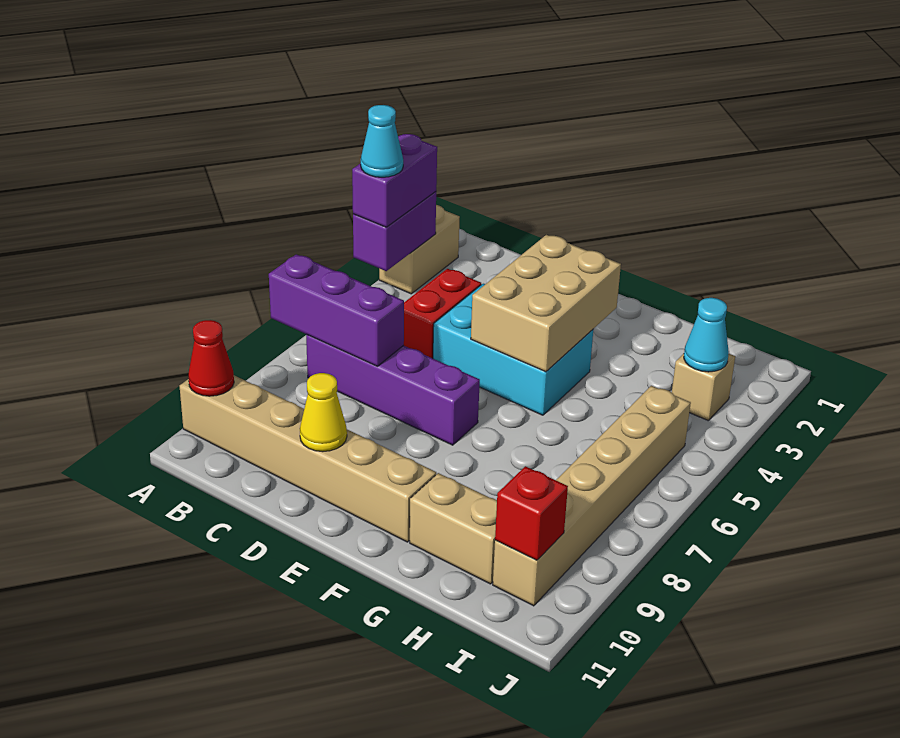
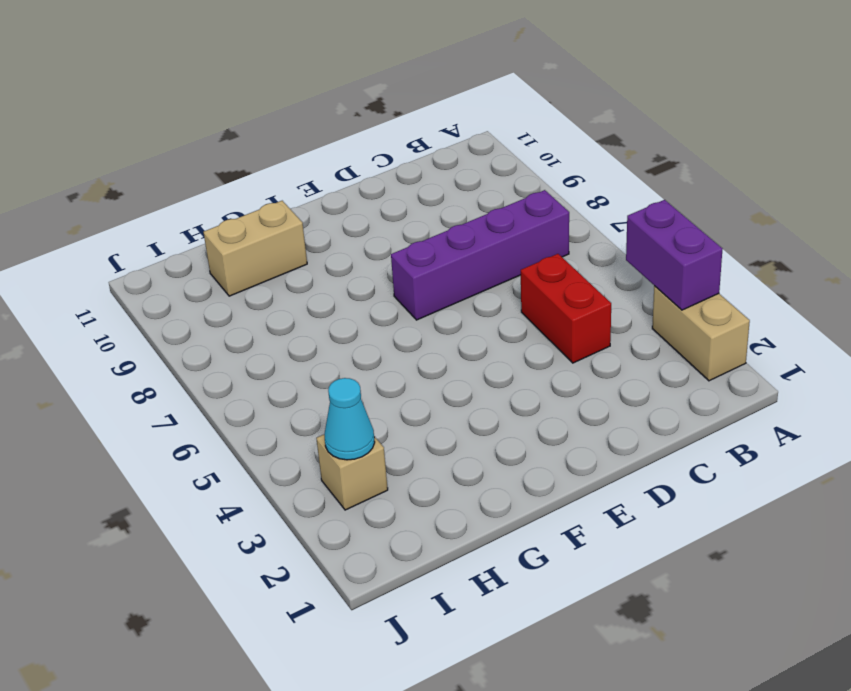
none -> tan brick A10:F10 level 1
none -> cyan brick D4:F5 level 1
none -> tan brick I5:I10 level 1

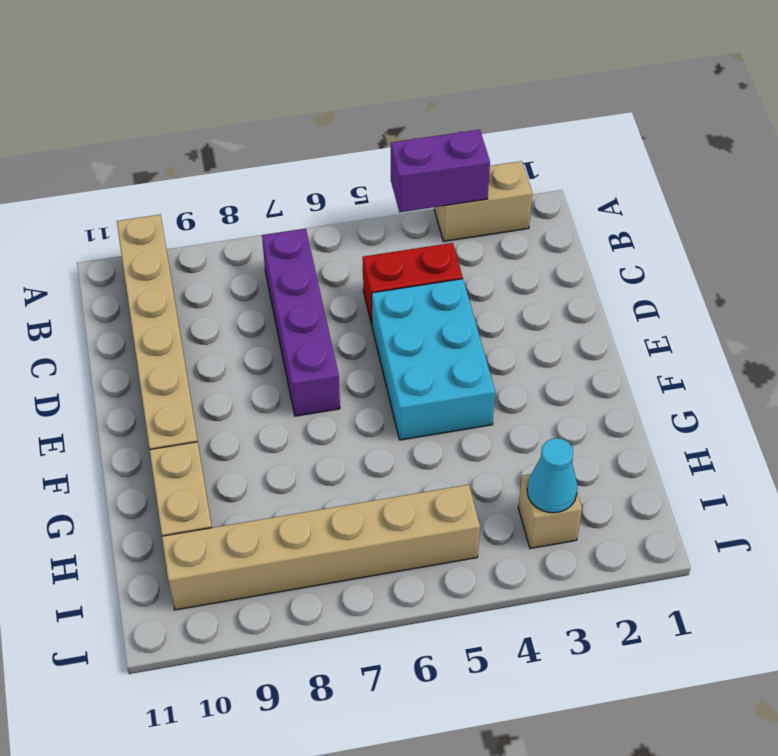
none -> purple brick A7:C7 level 2
none -> red cone A10 level 2
none -> yellow cone D10 level 2

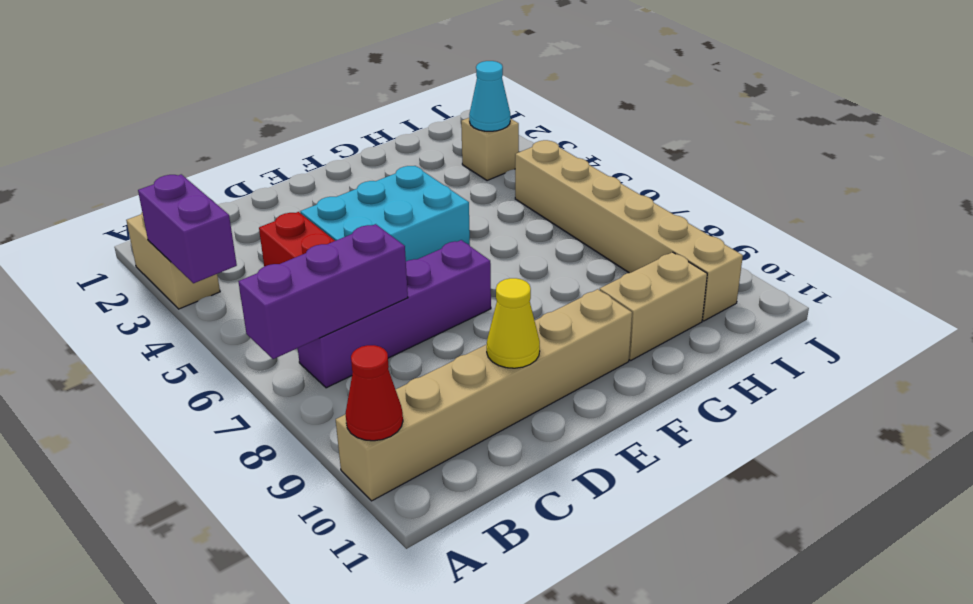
none -> tan brick E3:F5 level 2
none -> red brick I10 level 2
none -> purple brick A3:A4 level 3

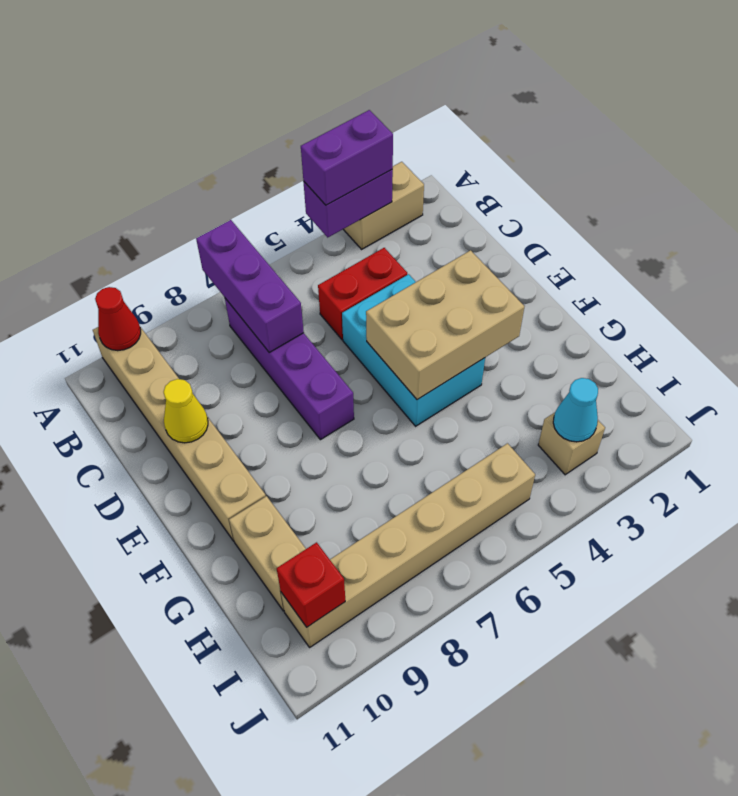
none -> cyan cone A4 level 4

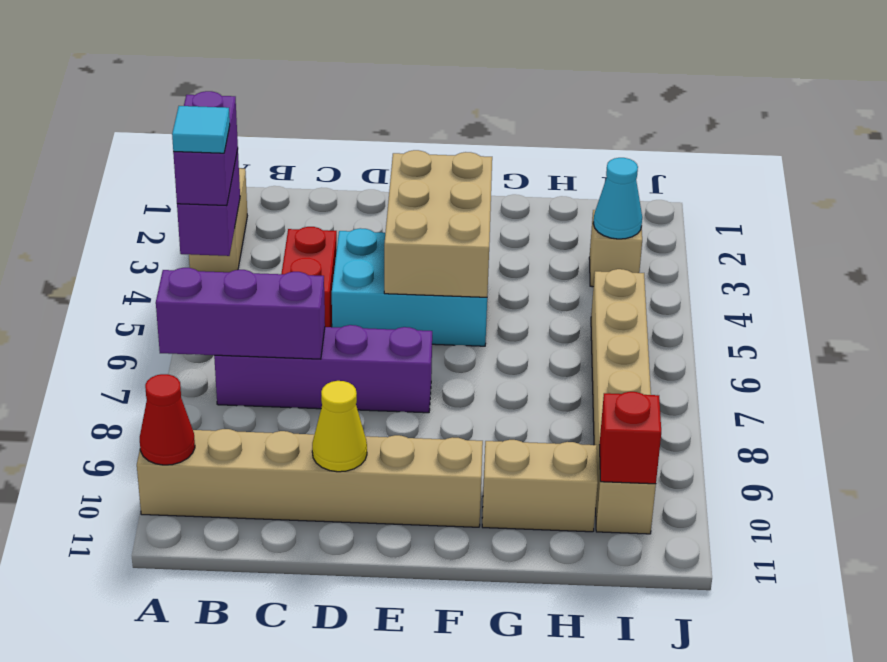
cyan tile A4 level 4 -> cyan cone A4 level 4

